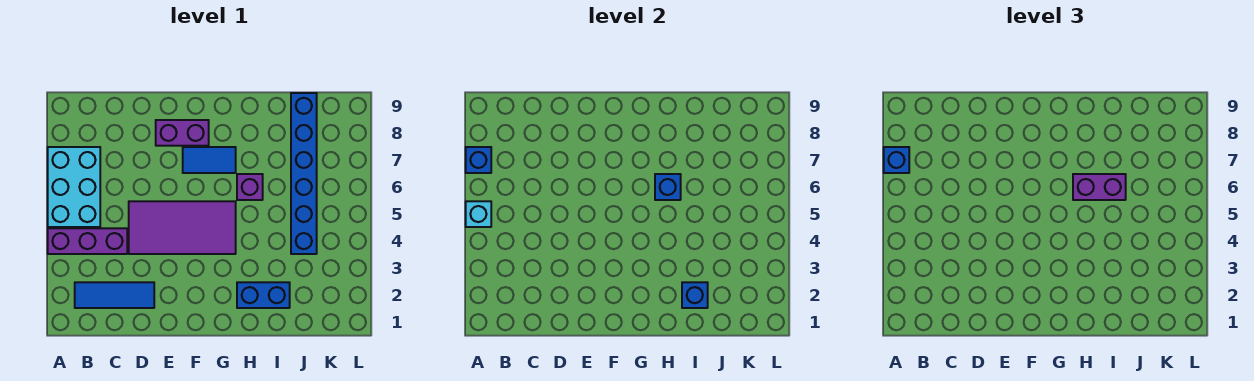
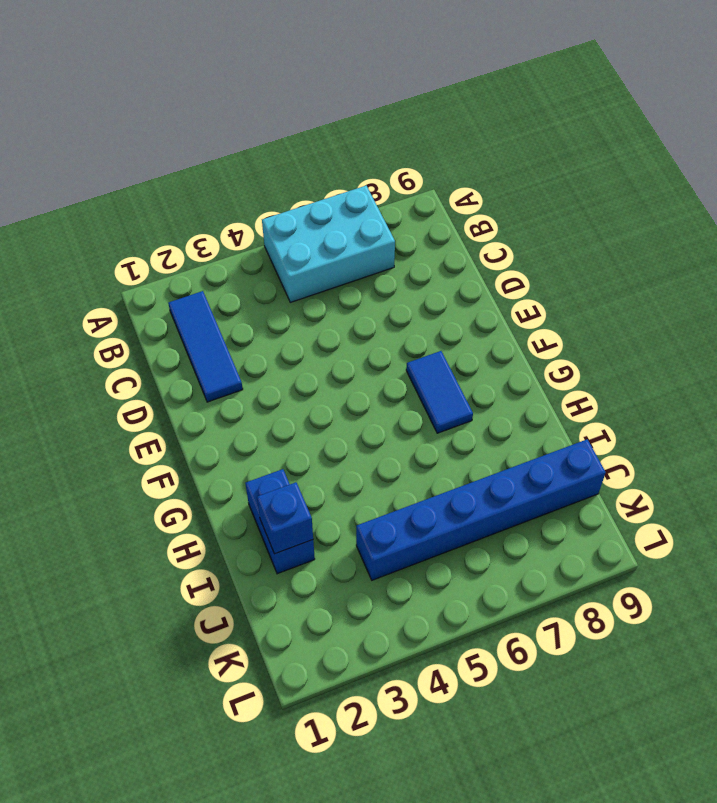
none -> purple brick A4:C4 level 1
none -> purple tile D4:G5 level 1
none -> purple brick E8:F8 level 1

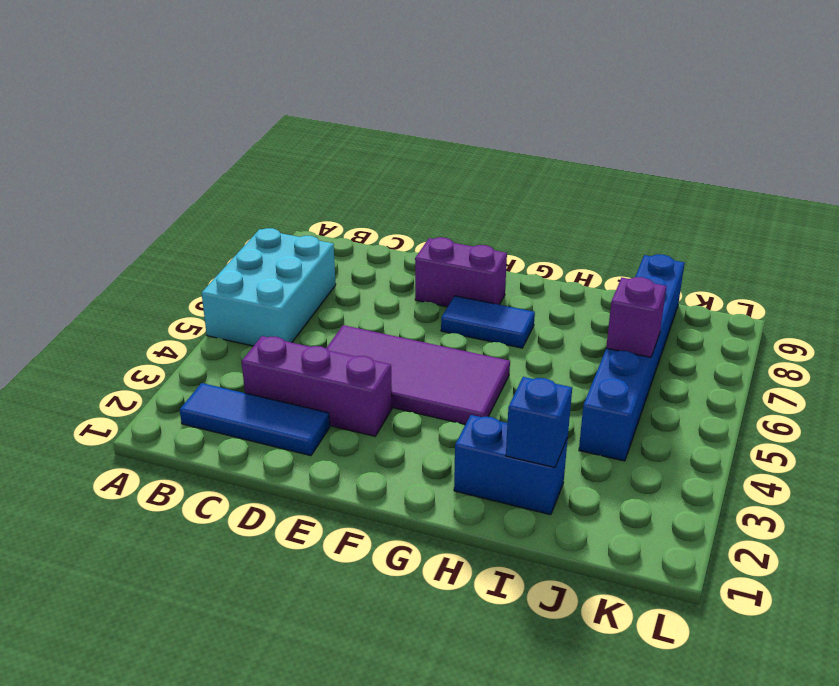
purple brick C3:E3 level 1 -> purple brick A4:C4 level 1
purple brick J6 level 2 -> purple brick H6 level 1
none -> cyan brick A5 level 2
none -> blue brick A7 level 2
none -> blue brick H6 level 2

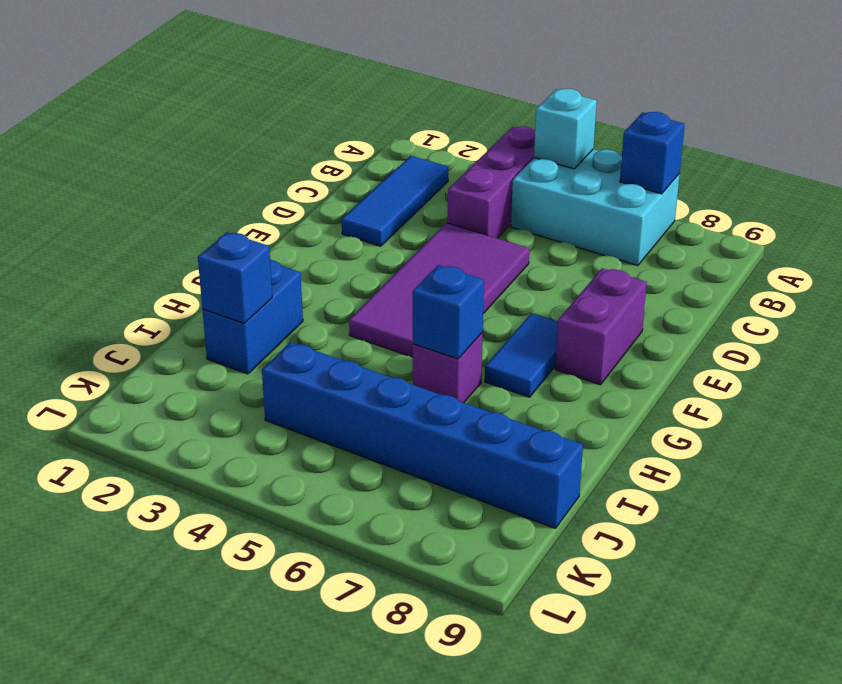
none -> blue brick A7 level 3
none -> purple brick H6:I6 level 3

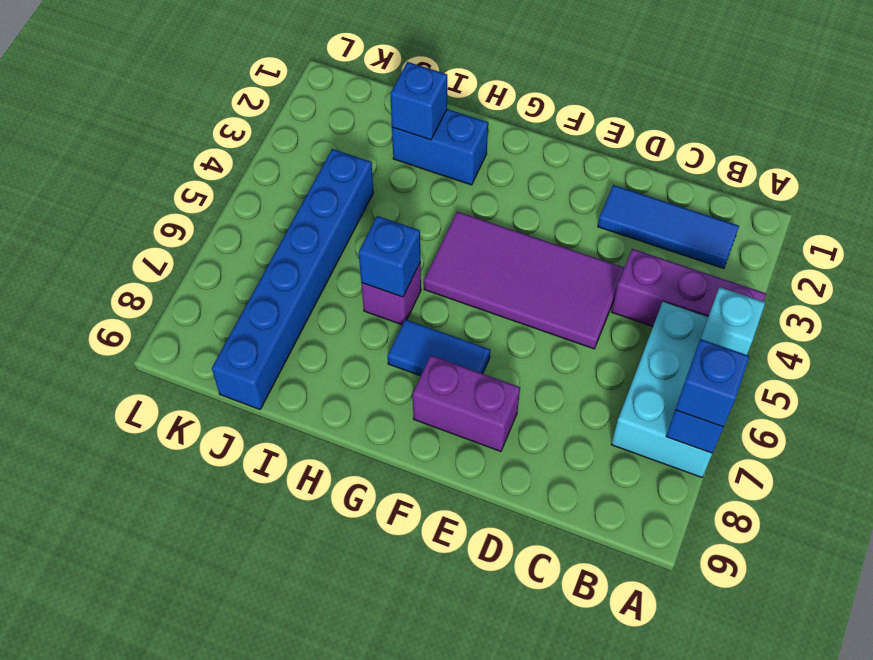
none -> purple brick H6:I6 level 3

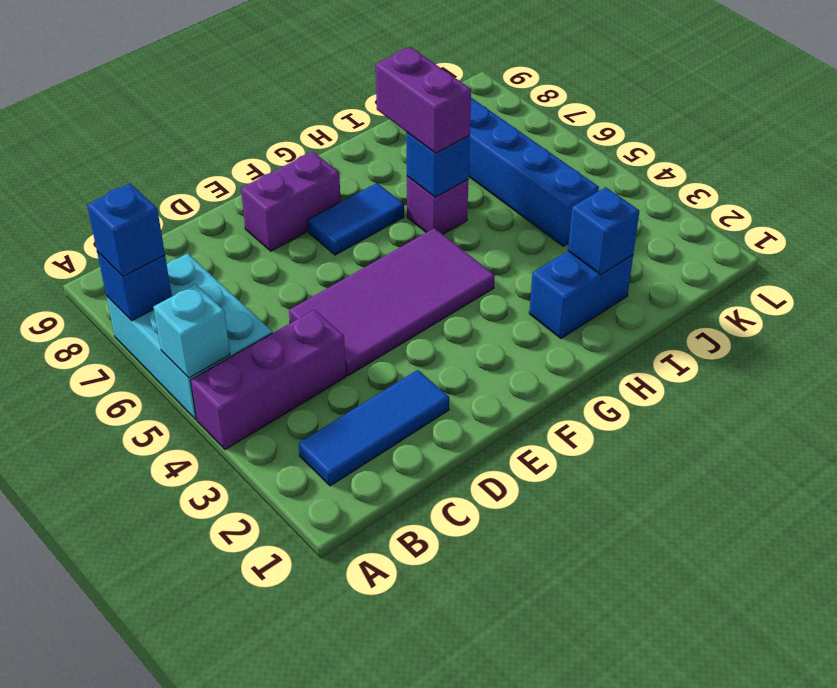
purple brick H6:H7 level 3 -> purple brick H6:I6 level 3

